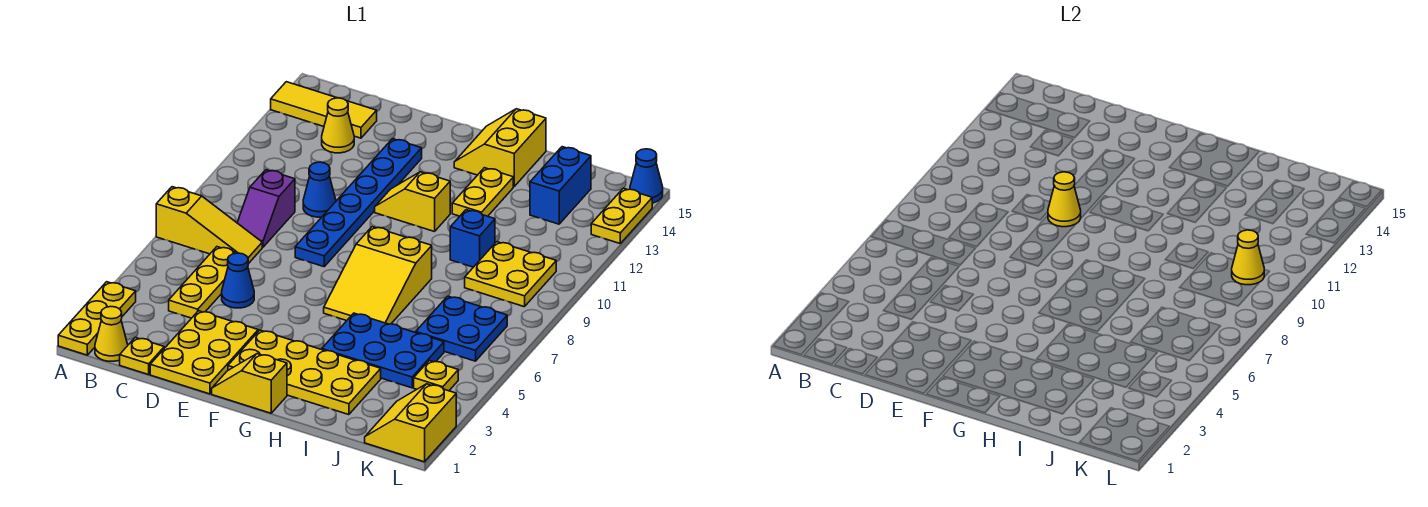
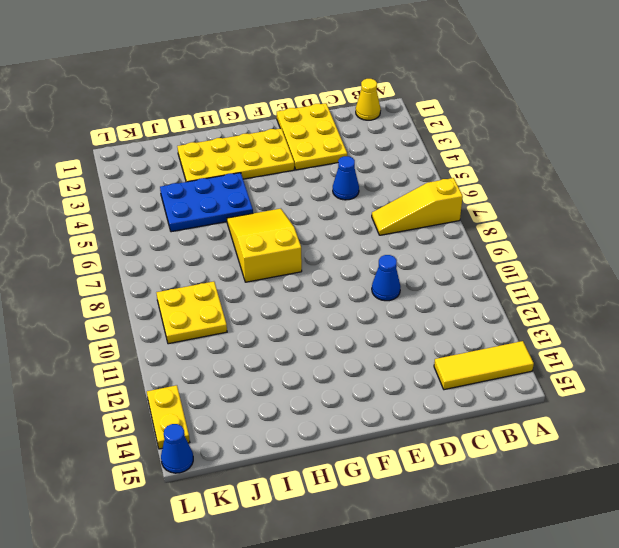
none -> yellow plate A1:A3 level 1
none -> yellow plate C1 level 1
none -> yellow plate C4:C6 level 1

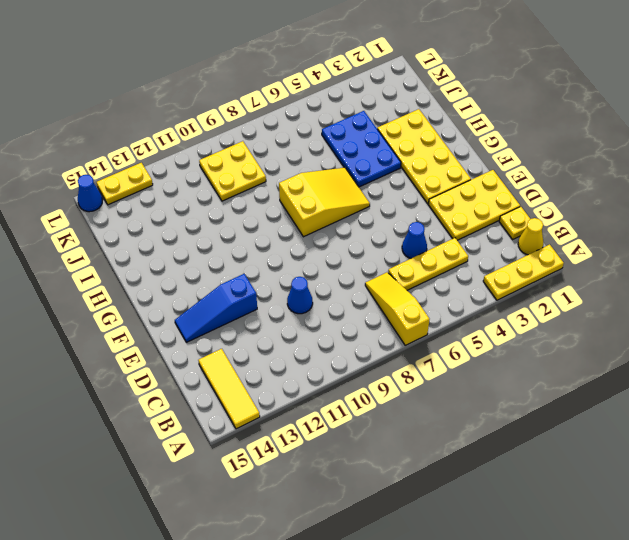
blue slope E12:E14 level 1 top 12 -> blue plate E8:E13 level 1
none -> purple slope C8:C9 level 1 top 9
none -> yellow cone C13 level 1
none -> yellow slope F1:G1 level 1 top G

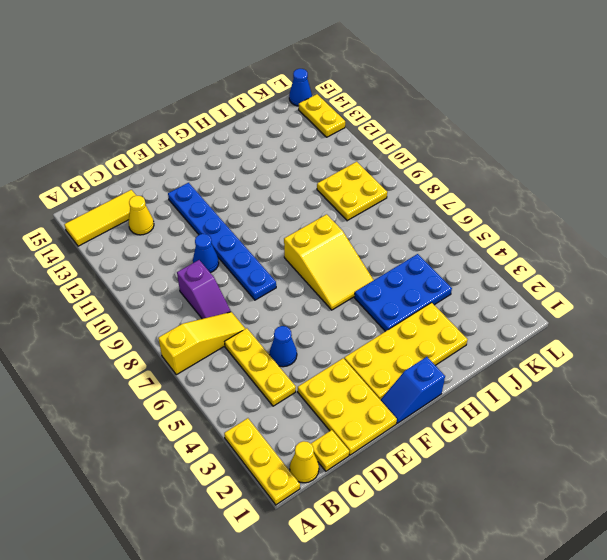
blue slope F1:G1 level 1 top G -> yellow slope F1:G1 level 1 top G
none -> yellow slope F11:G11 level 1 top G
none -> yellow slope G14:H15 level 1 top H
none -> yellow plate H12:H13 level 1

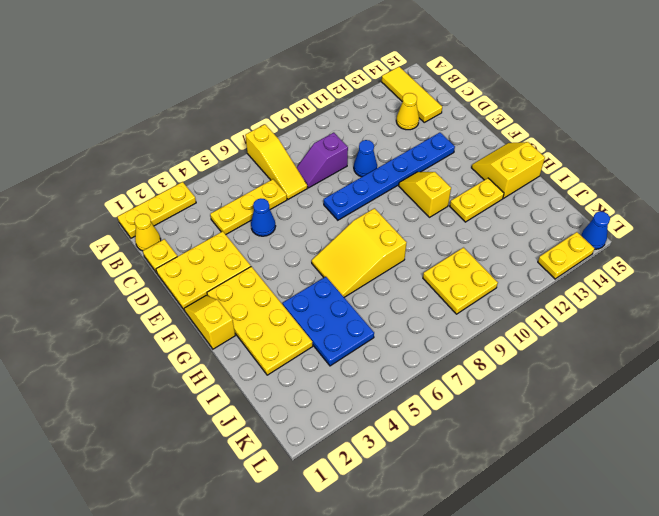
none -> blue brick I10 level 1
none -> blue plate J6:K7 level 1
none -> blue brick J13:J14 level 1

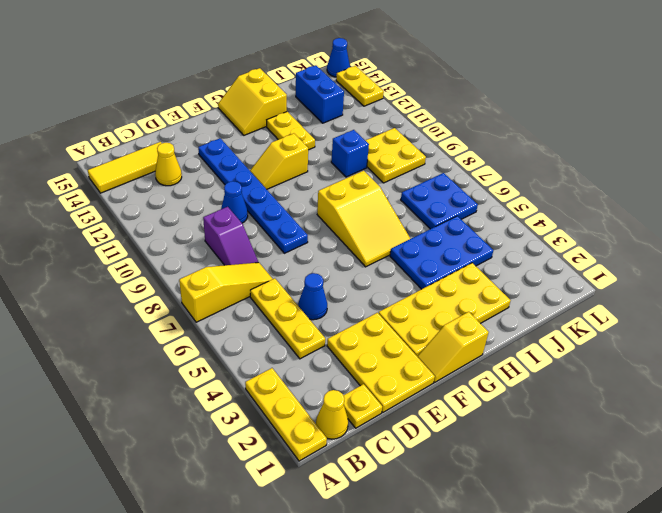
none -> yellow slope K1:L2 level 1 top L
none -> yellow plate K4 level 1
none -> yellow cone E10 level 2

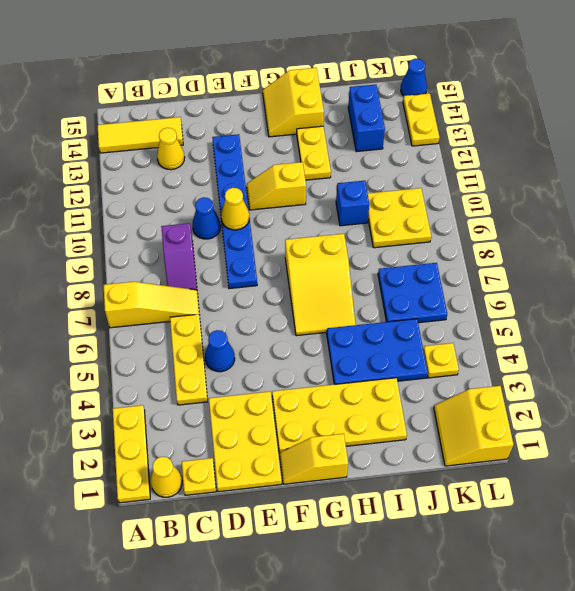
none -> yellow cone K10 level 2

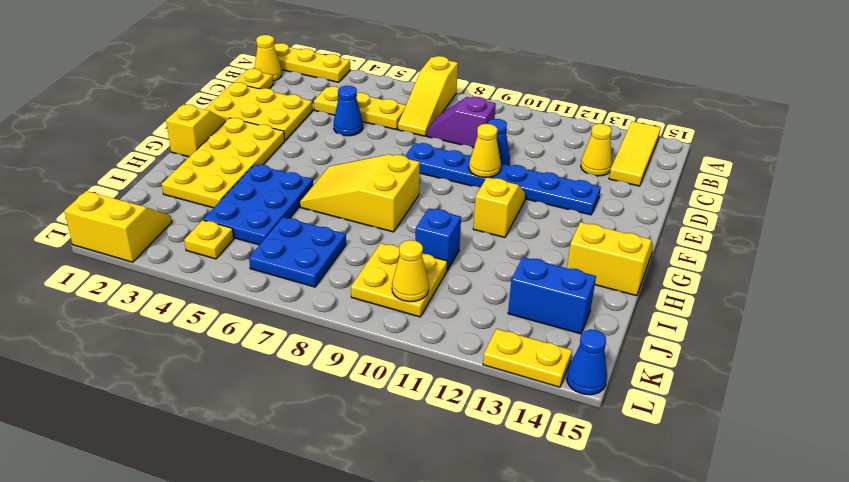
none -> yellow plate H12:H13 level 1

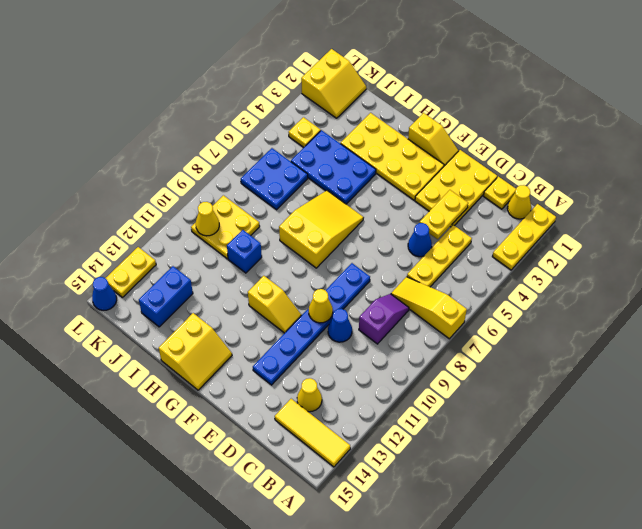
yellow plate D3:D4 level 2 -> yellow plate H12:H13 level 1

